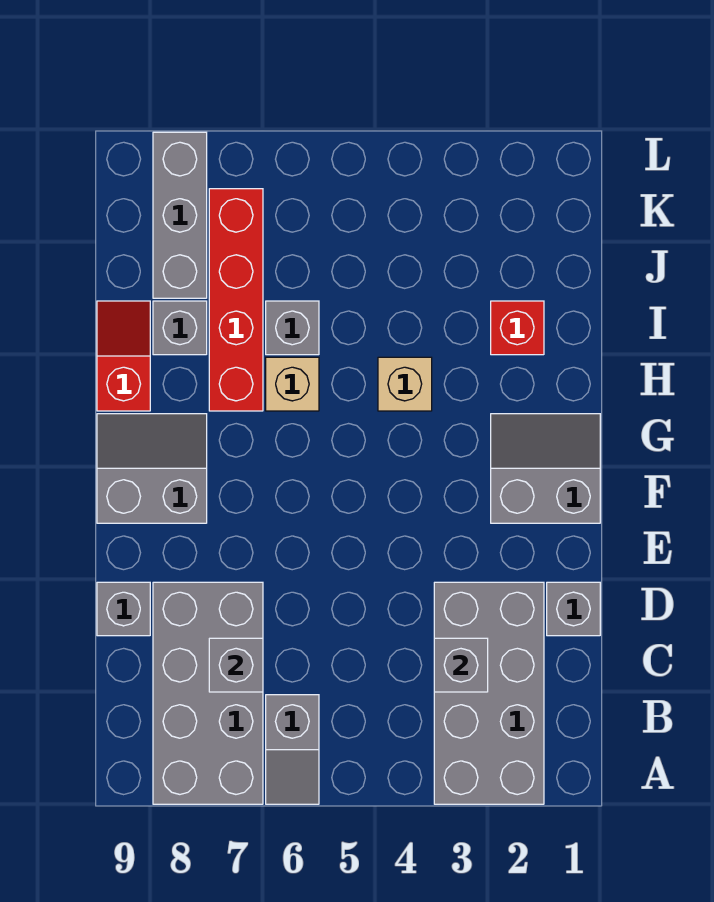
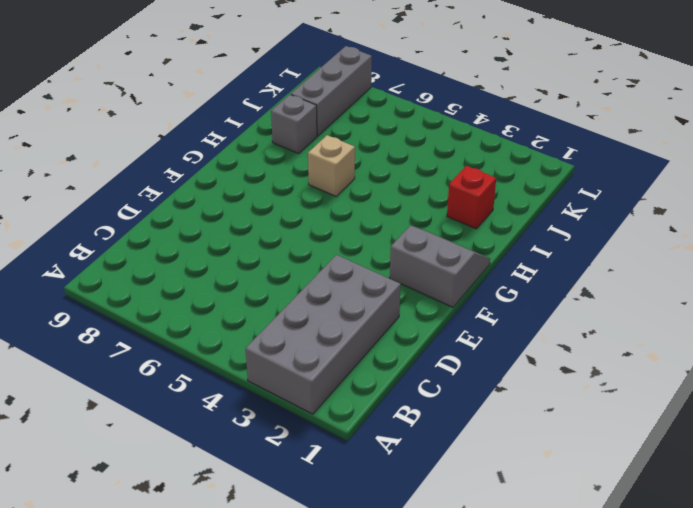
none -> grey slope A6:B6 level 1 top B
none -> grey brick A7:D8 level 1
none -> grey brick D1 level 1

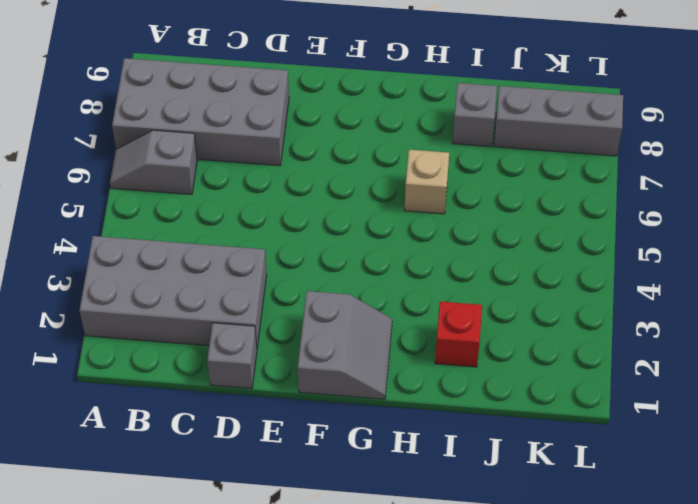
none -> grey brick D9 level 1
none -> grey slope F8:G9 level 1 top F
none -> tan brick H4 level 1

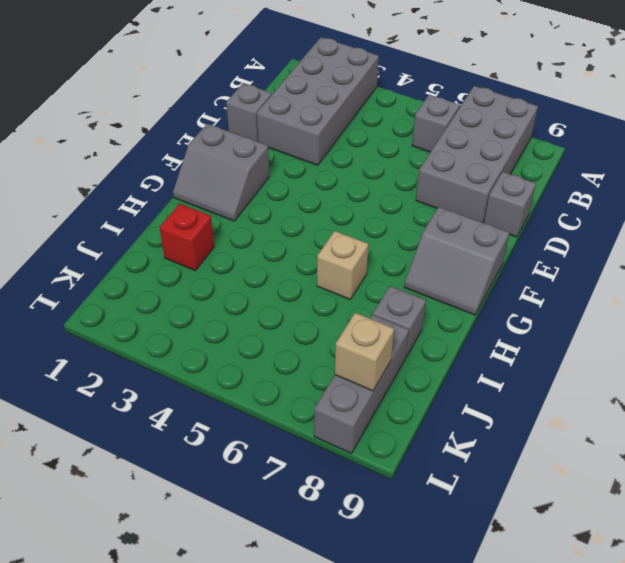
tan brick K8 level 2 -> tan brick H4 level 1
none -> red brick H7:K7 level 1
none -> red slope H9:I9 level 1 top H
none -> grey brick I6 level 1

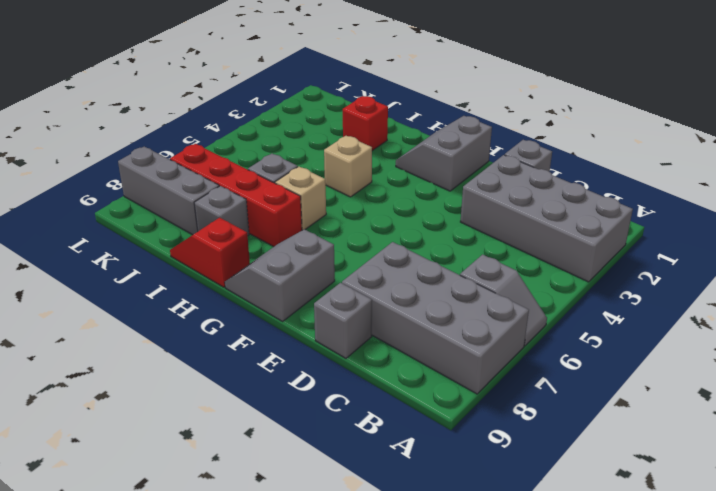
none -> grey brick C3 level 2
none -> grey brick C7 level 2

